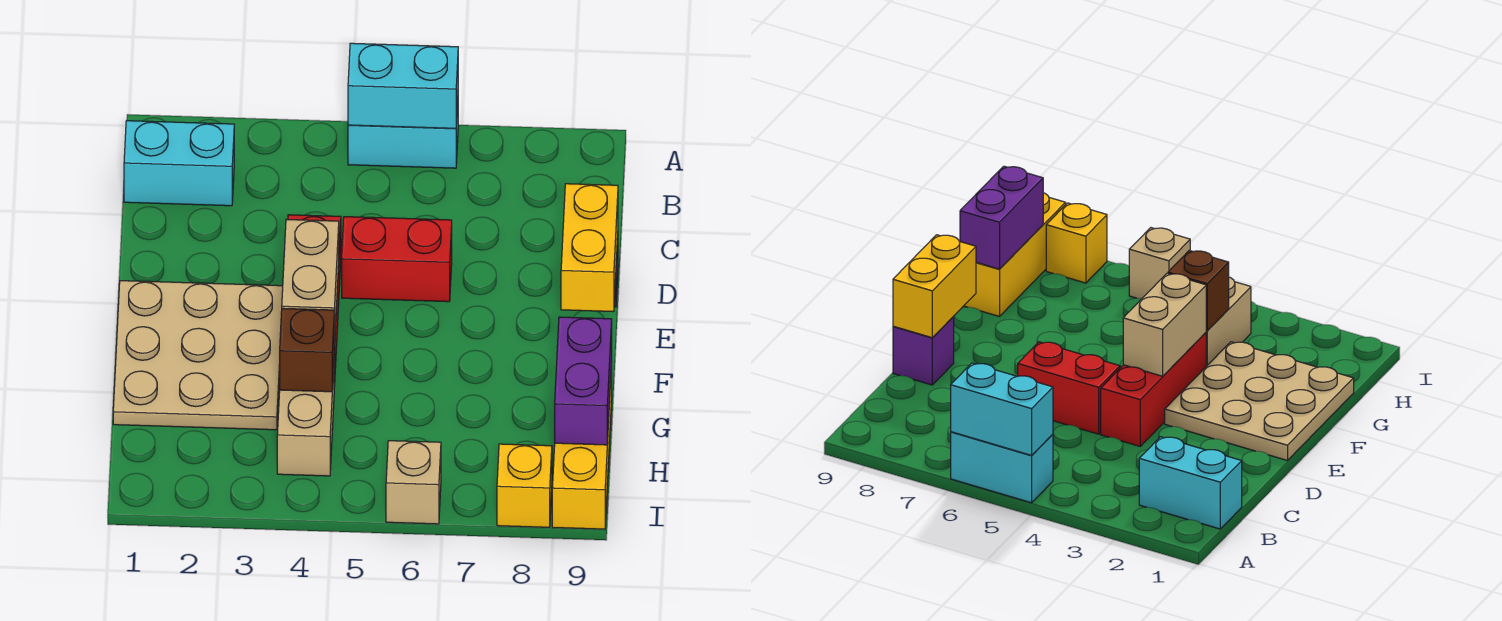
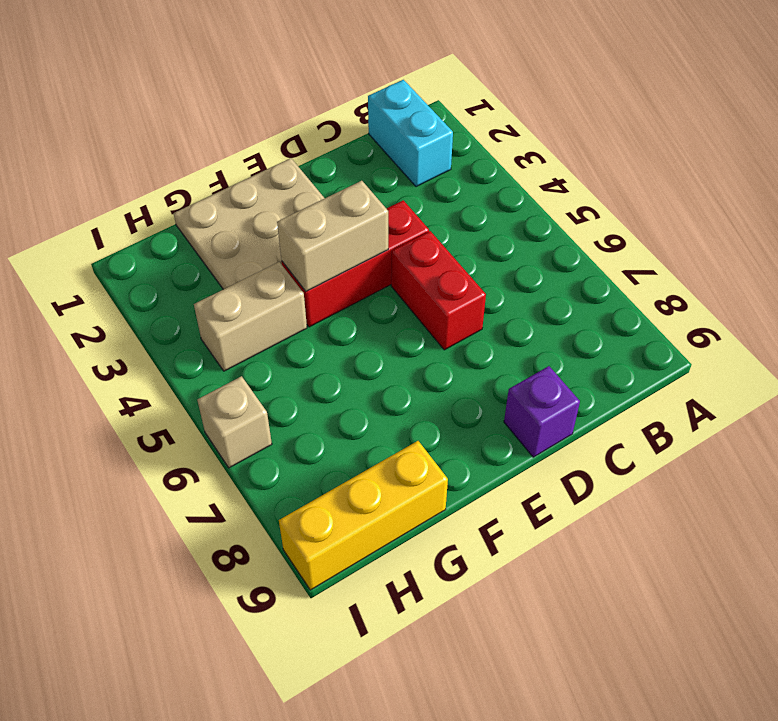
none -> cyan brick A5:A6 level 1
none -> yellow brick I8 level 1
none -> cyan brick A5:A6 level 2

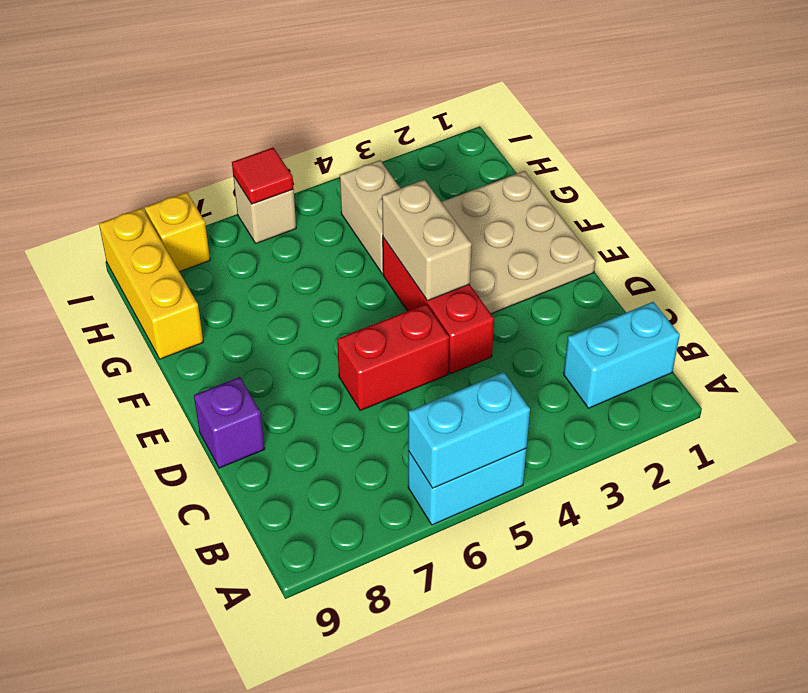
red tile I6 level 2 -> none
none -> yellow brick D9:E9 level 2
none -> brown brick G4 level 2
none -> purple brick G9:H9 level 2

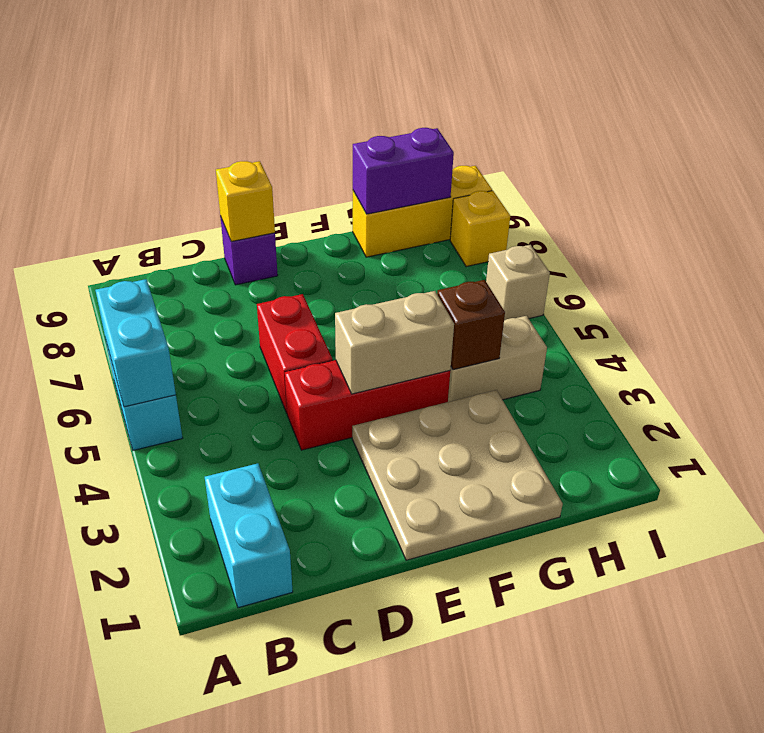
yellow brick D9 level 2 -> yellow brick D9:E9 level 2

